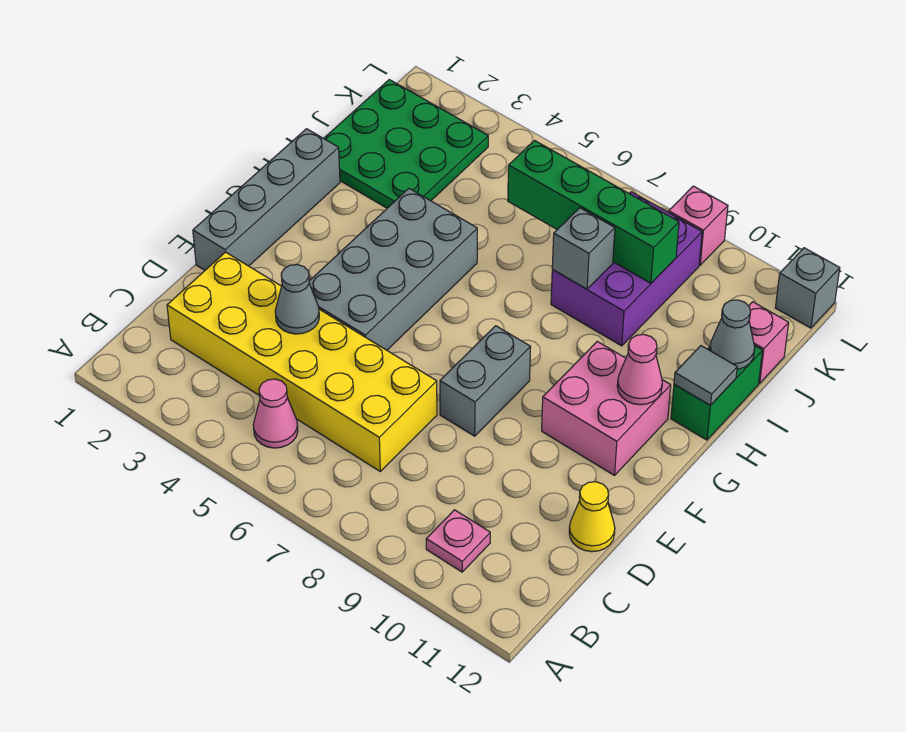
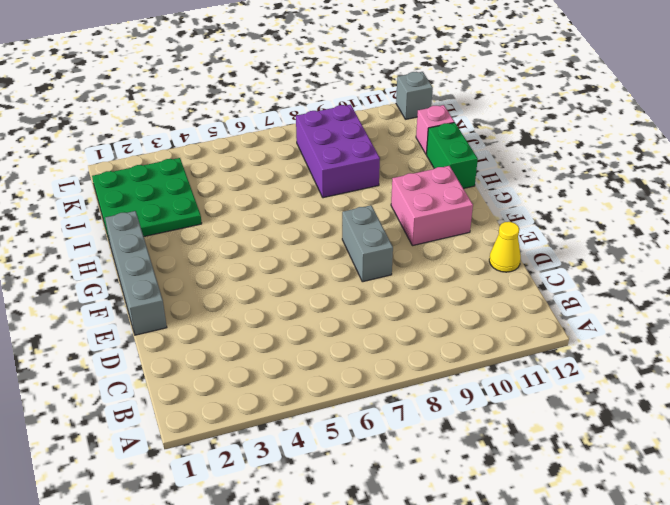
none -> pink cone B5 level 1
none -> pink plate B10 level 1
none -> yellow brick C2:D7 level 1

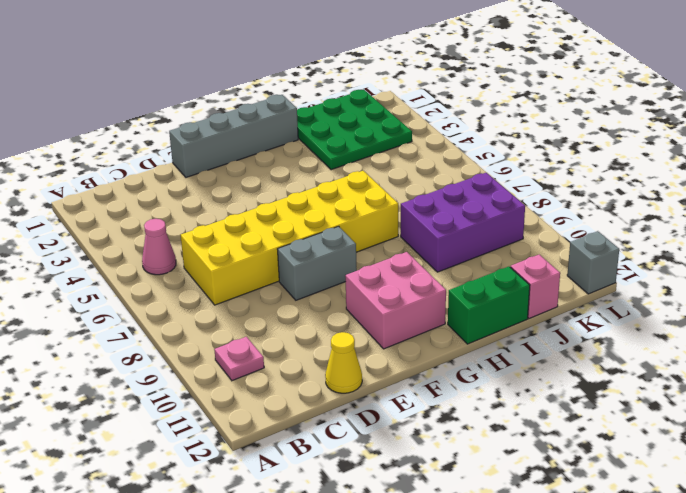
yellow brick C6:H7 level 1 -> yellow brick C2:D7 level 1
none -> grey brick E4:H5 level 1
none -> pink brick L9 level 1
none -> grey cone D4 level 2

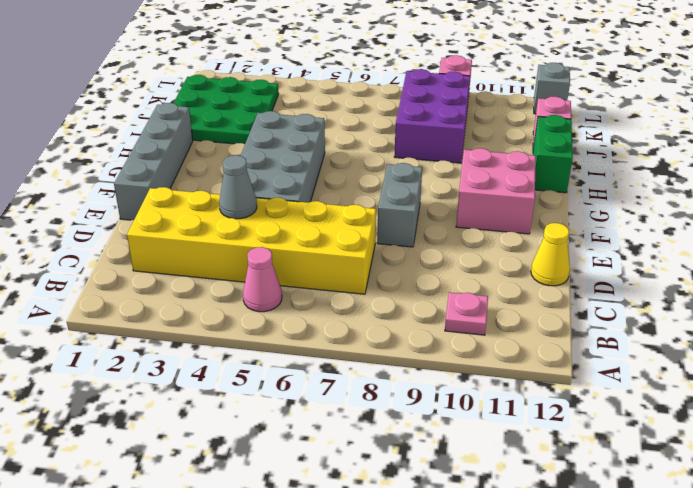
none -> pink cone G11 level 2
none -> grey tile H12 level 2
none -> grey brick I8 level 2

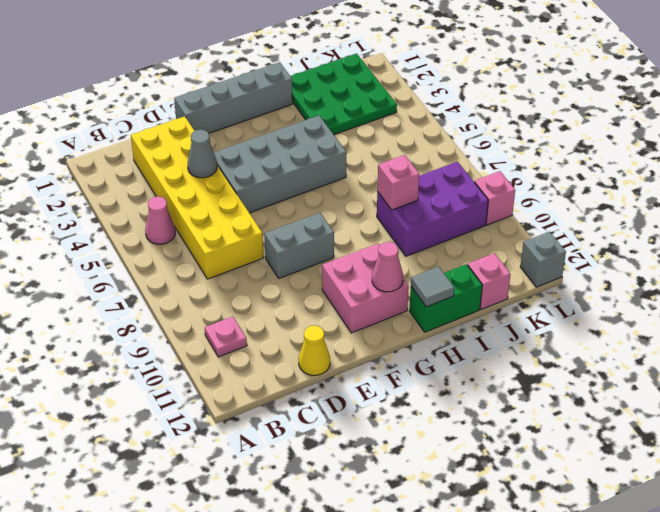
pink brick I8 level 2 -> grey brick I8 level 2
none -> grey cone I12 level 2
none -> green brick J6:J9 level 2

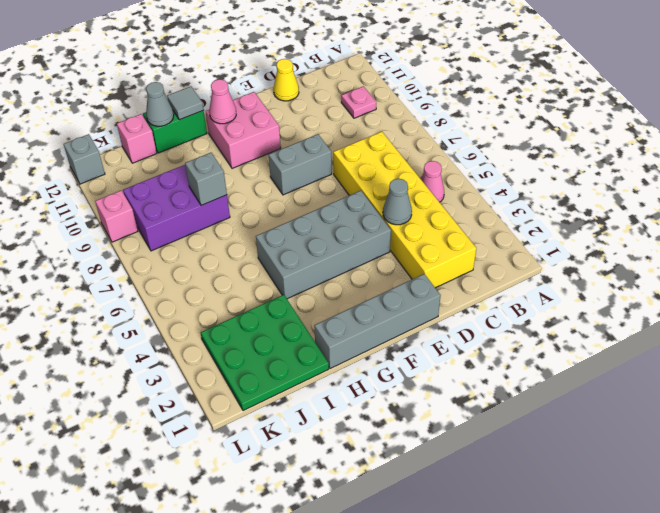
none -> green brick J6:J9 level 2

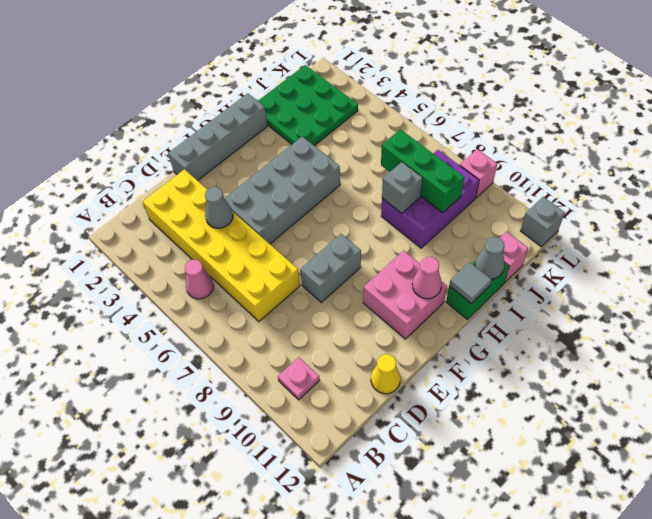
green brick J7:J9 level 2 -> green brick J6:J9 level 2

